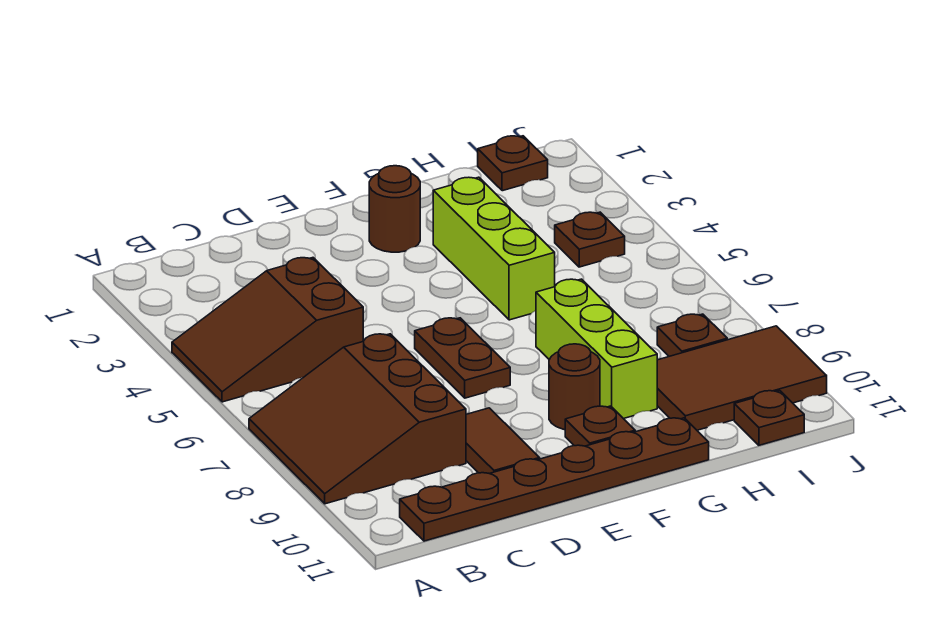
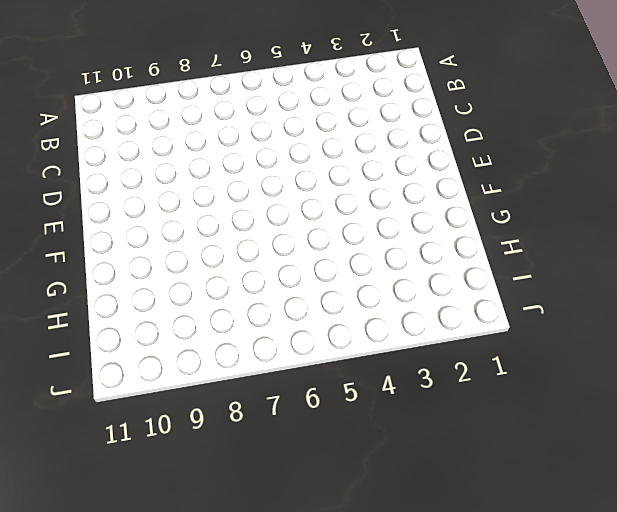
none -> brown slope A4:C5 level 1 top C
none -> brown slope A7:C9 level 1 top C
none -> brown plate B11:G11 level 1

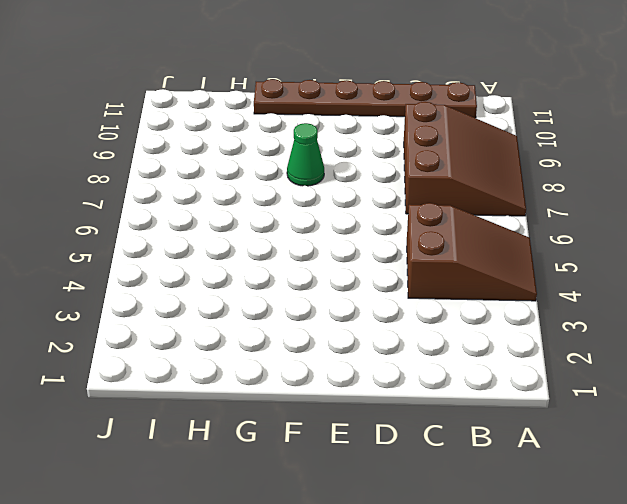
green cone F8 level 1 -> none
none -> brown tile D9:D10 level 1
none -> brown plate E6:E7 level 1
none -> brown round brick F2 level 1

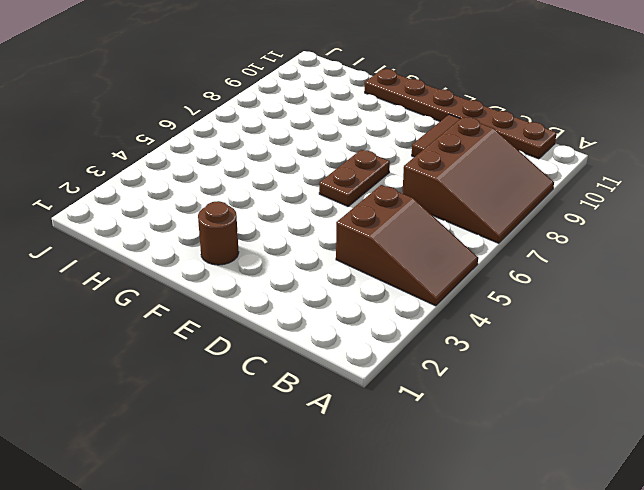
none -> brown round brick F9 level 1
none -> brown plate F10 level 1
none -> lime brick G3:G5 level 1

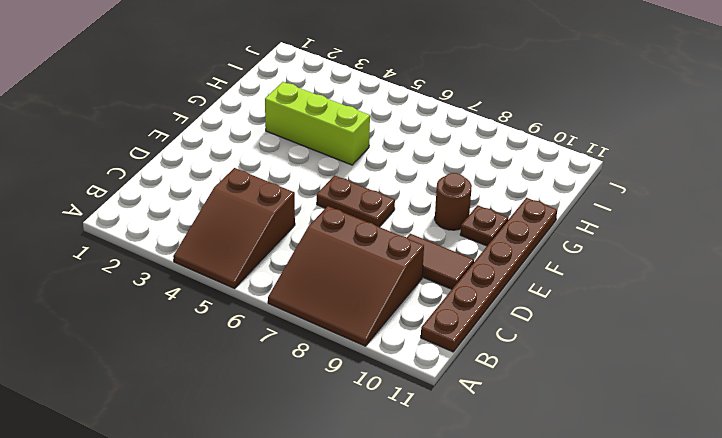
none -> brown round brick F2 level 1
none -> lime brick G7:G9 level 1
none -> brown tile H9:J10 level 1

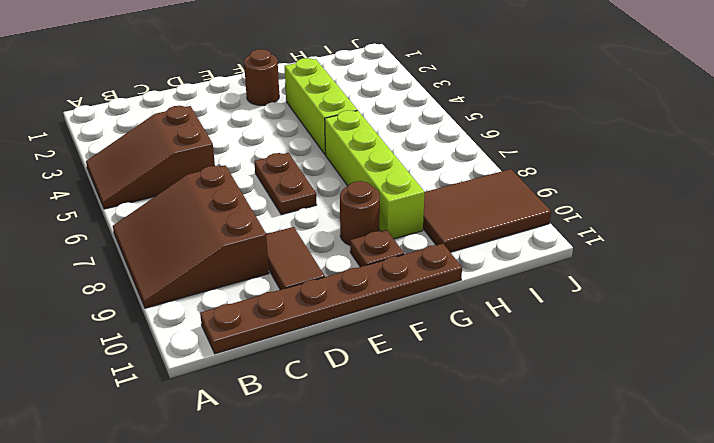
lime brick G6:G9 level 1 -> lime brick G7:G9 level 1
none -> brown plate I1 level 1
none -> brown plate I4 level 1
none -> brown plate I8 level 1

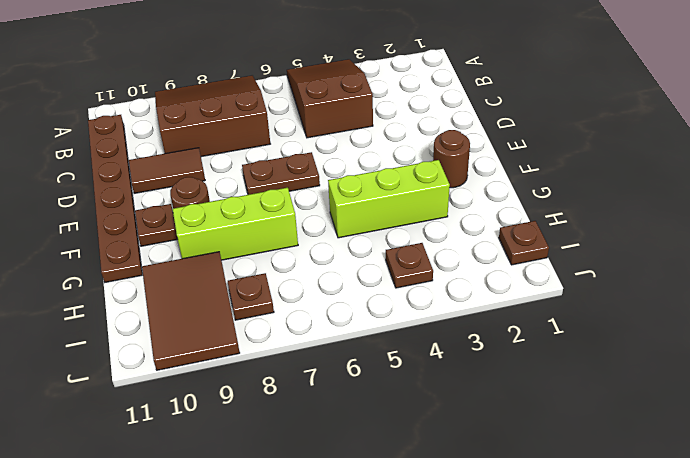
none -> brown plate I11 level 1

